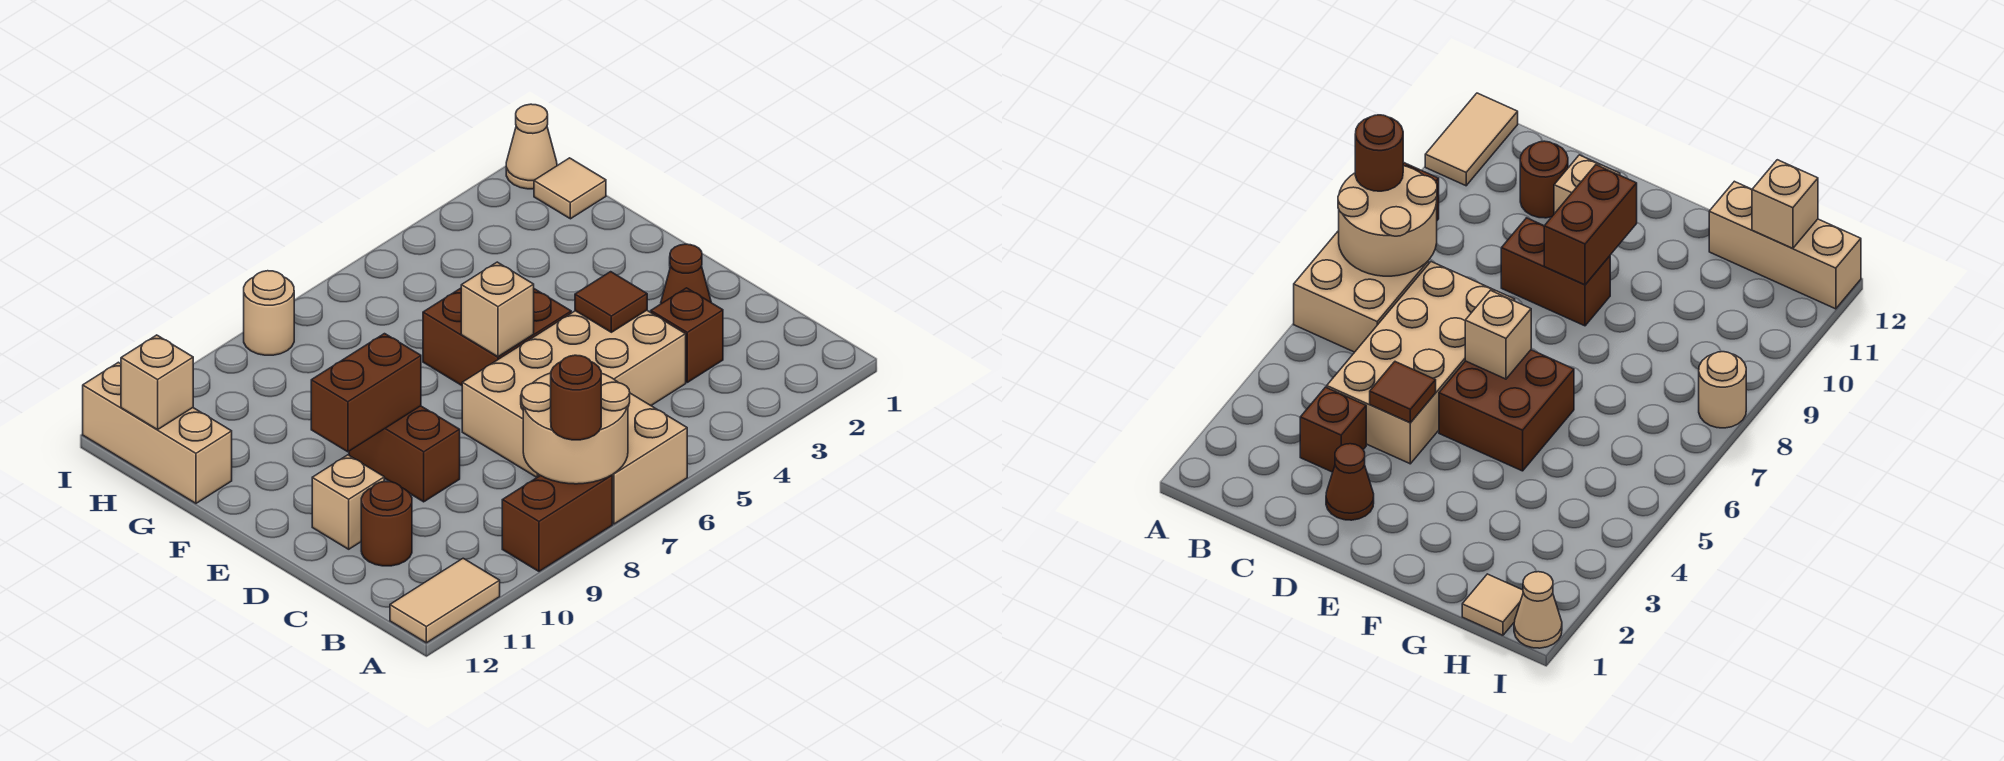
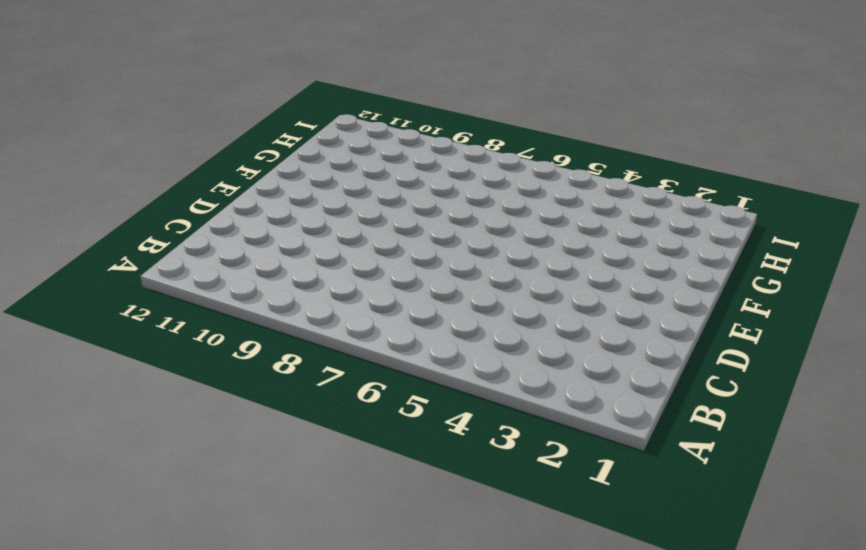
none -> tan brick A6:B7 level 1
none -> brown brick A8:A9 level 1
none -> tan tile A11:A12 level 1

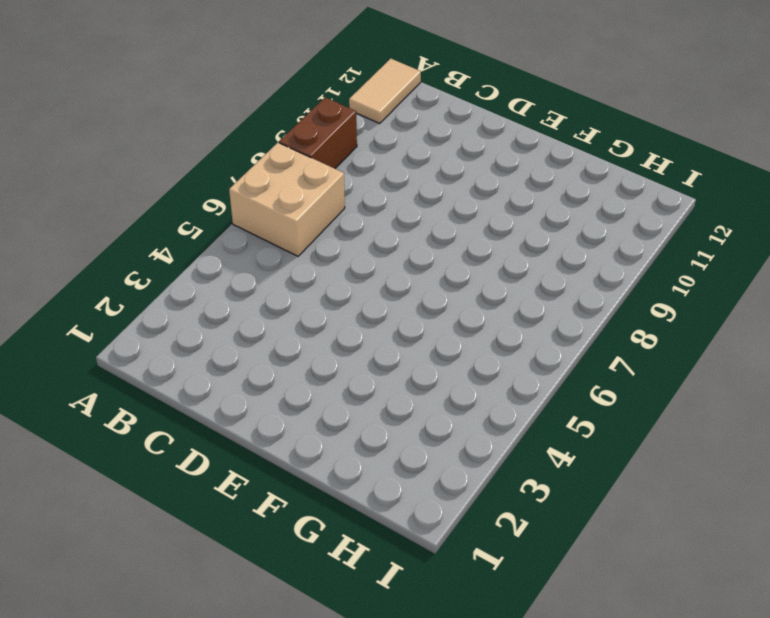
none -> brown brick C3 level 1
none -> tan brick C4:D7 level 1
none -> brown round brick C11 level 1

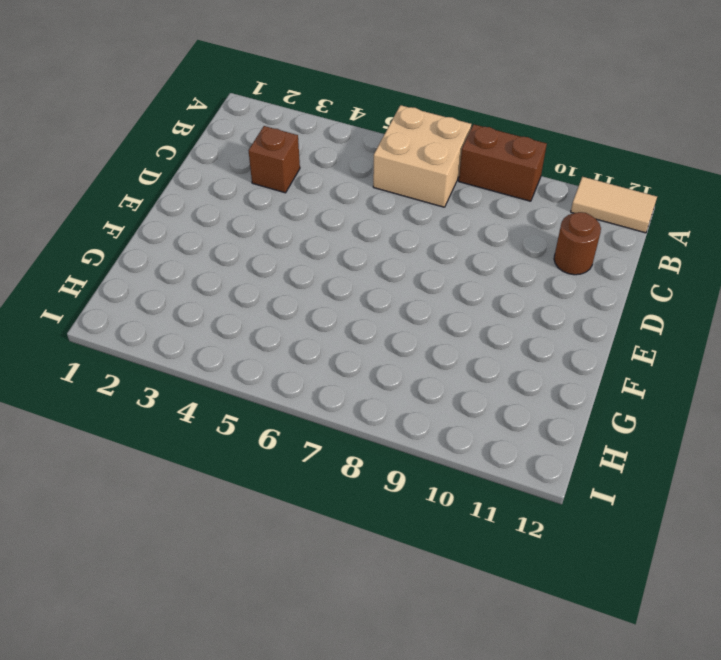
none -> tan brick C4:D7 level 1
none -> brown cone D2 level 1
none -> brown brick D9:E9 level 1

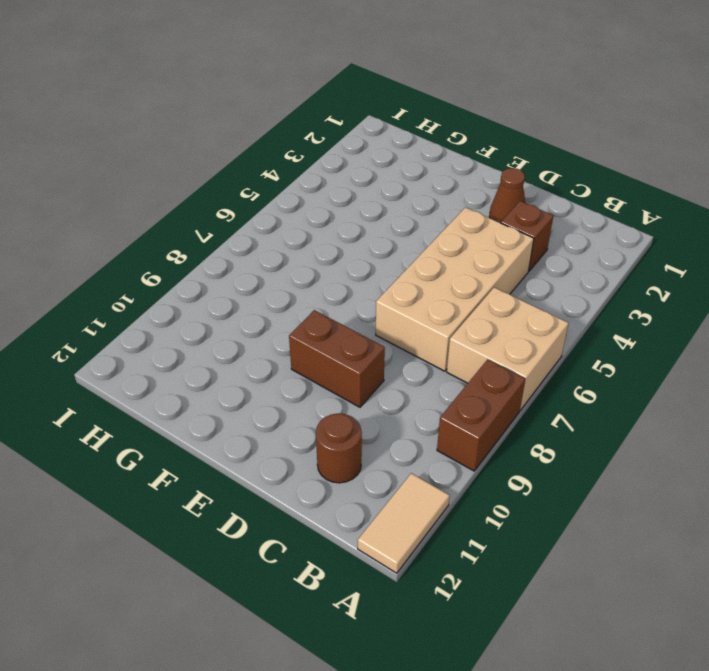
none -> tan brick D11 level 1
none -> brown brick E5:F6 level 1
none -> tan brick G12:I12 level 1

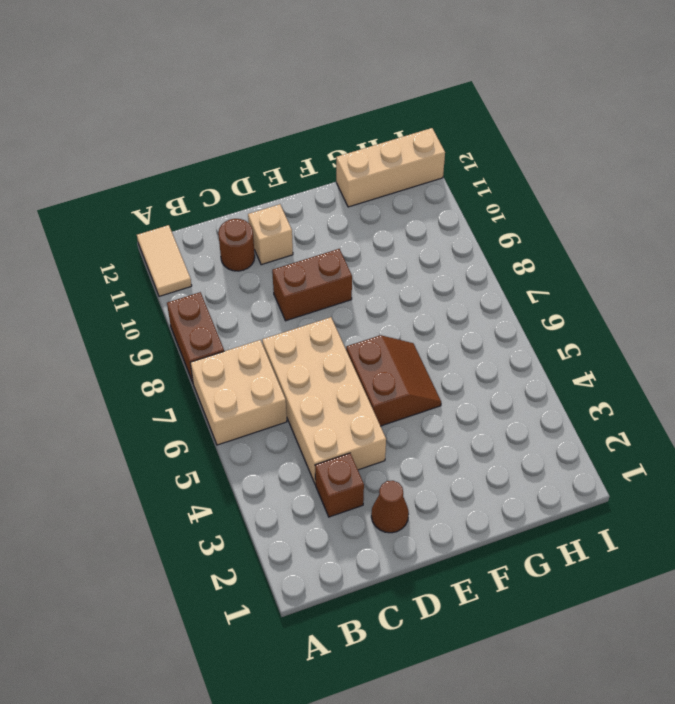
brown slope E5:F6 level 1 top E -> brown brick E5:F6 level 1
none -> tan tile H1 level 1
none -> tan cone I1 level 1
none -> tan round brick I8 level 1

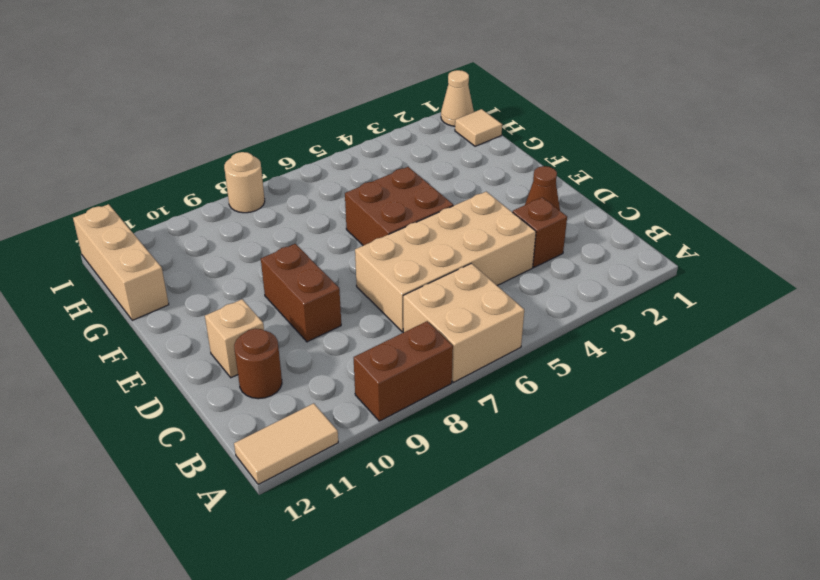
none -> tan round brick A7:B8 level 2
none -> brown tile D4 level 2
none -> tan brick E6 level 2

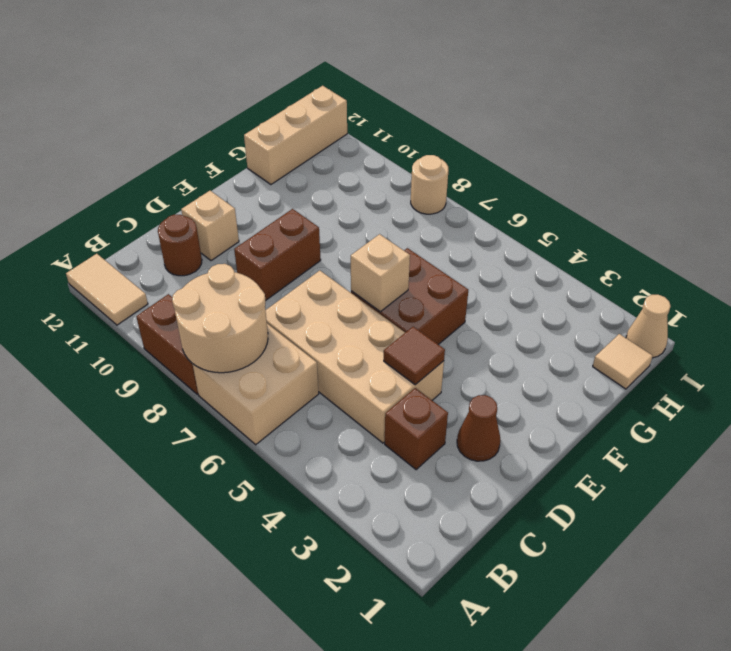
none -> brown brick E9:E10 level 2
none -> tan brick H12 level 2
none -> brown round brick A8 level 3

